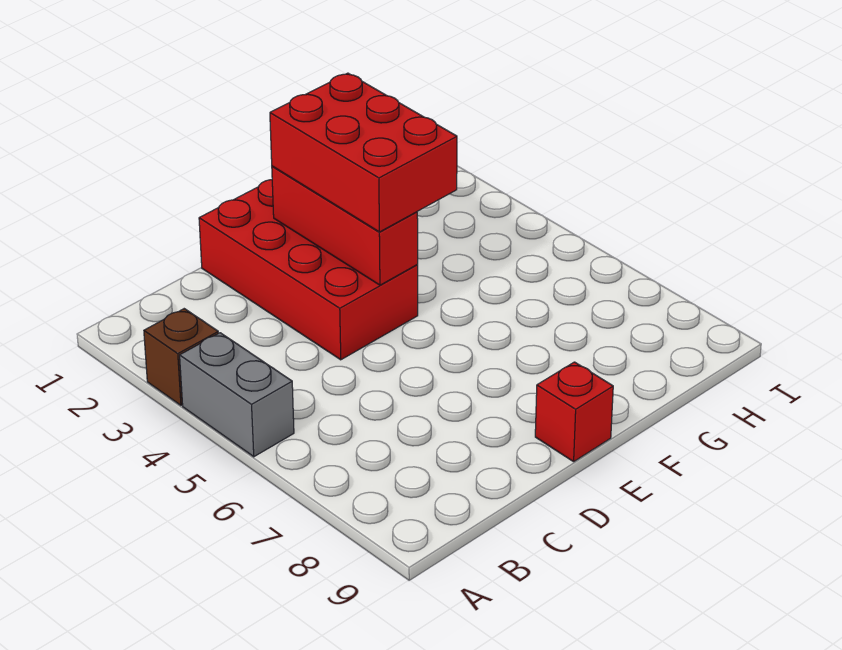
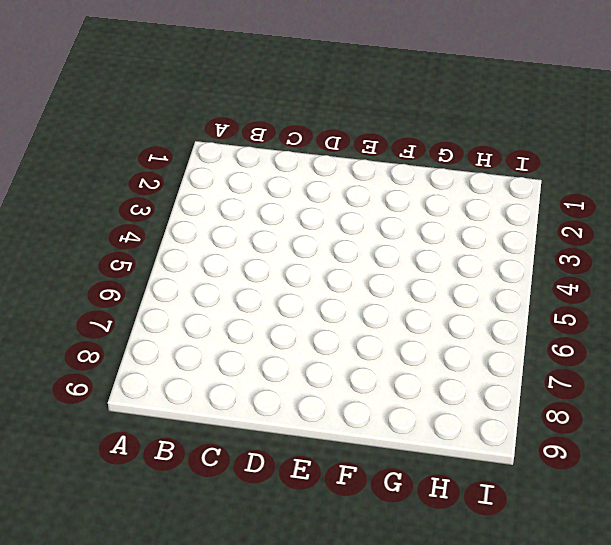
none -> brown brick A3 level 1
none -> grey brick A4:A5 level 1

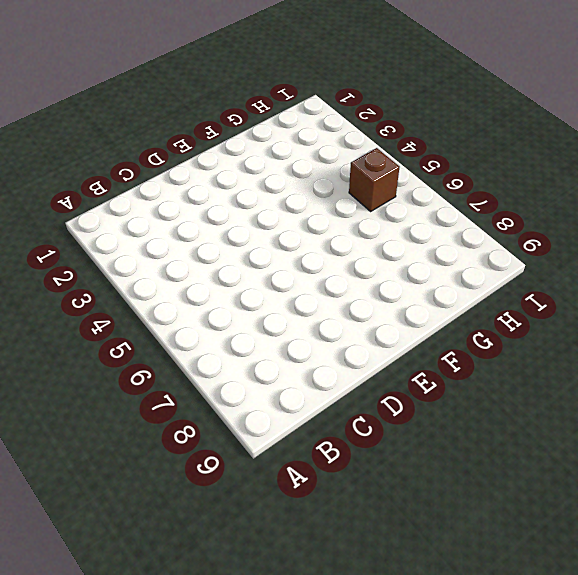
brown brick H5 level 1 -> brown brick A3 level 1
none -> grey brick A4:A5 level 1
none -> red brick D1:E4 level 1

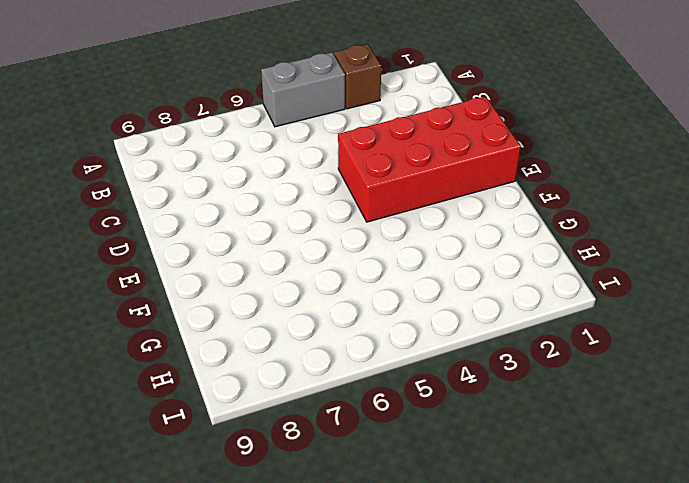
none -> red brick E9 level 1
none -> red brick E2:E4 level 2

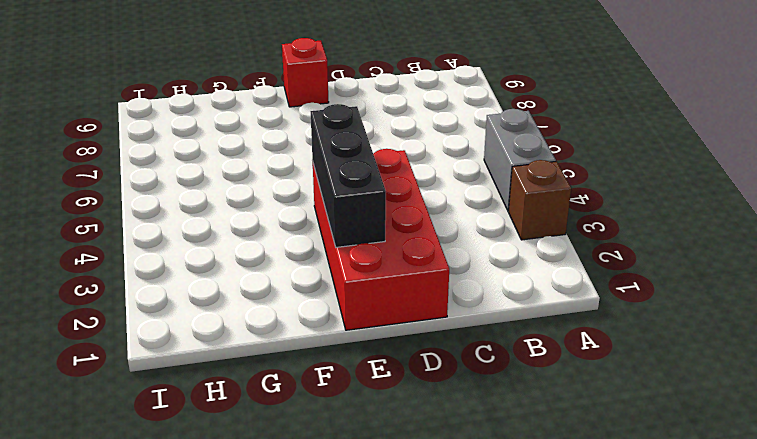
black brick E2:E4 level 2 -> red brick E2:E4 level 2
none -> red brick E2:F4 level 3

